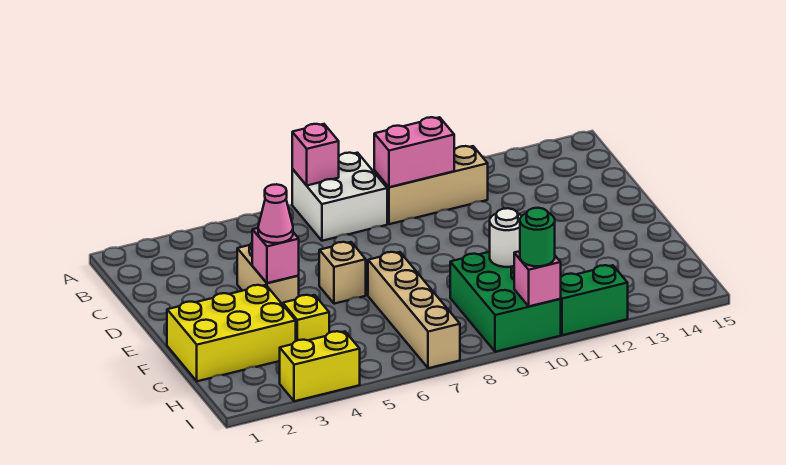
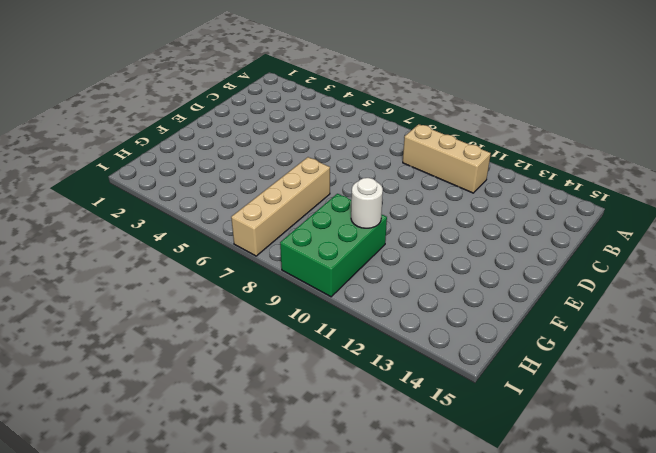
none -> white brick A7:B8 level 1
none -> tan brick D4:E4 level 1
none -> tan brick E6 level 1

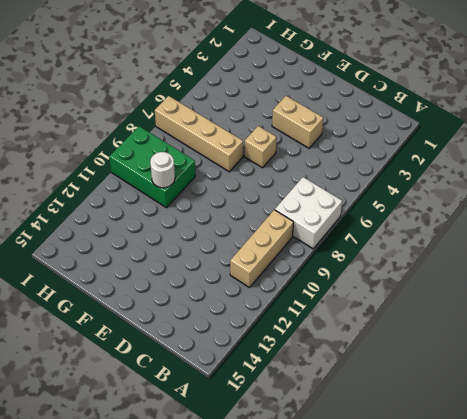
none -> yellow brick F1:G3 level 1
none -> yellow brick G4 level 1
none -> yellow brick I3:I4 level 1

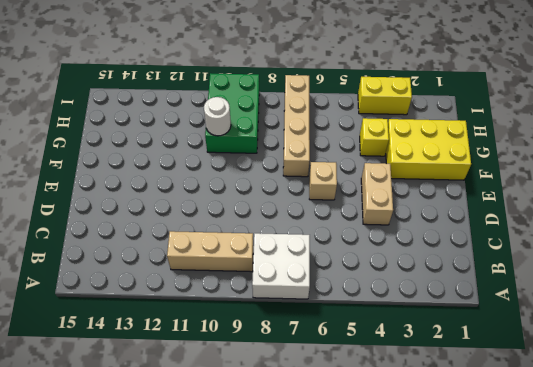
none -> green brick I11:I12 level 1
none -> pink brick A7 level 2
none -> pink brick B9:B10 level 2

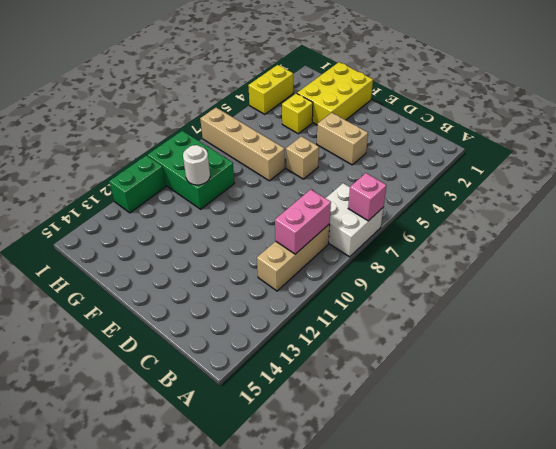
none -> pink brick E4 level 2
none -> pink brick I10 level 2
none -> pink cone E4 level 3

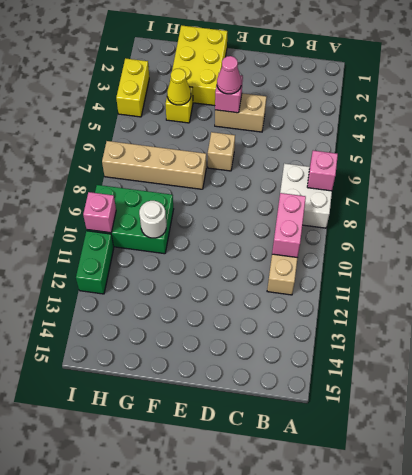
yellow cone G4 level 2 -> none
none -> green round brick I10 level 3

